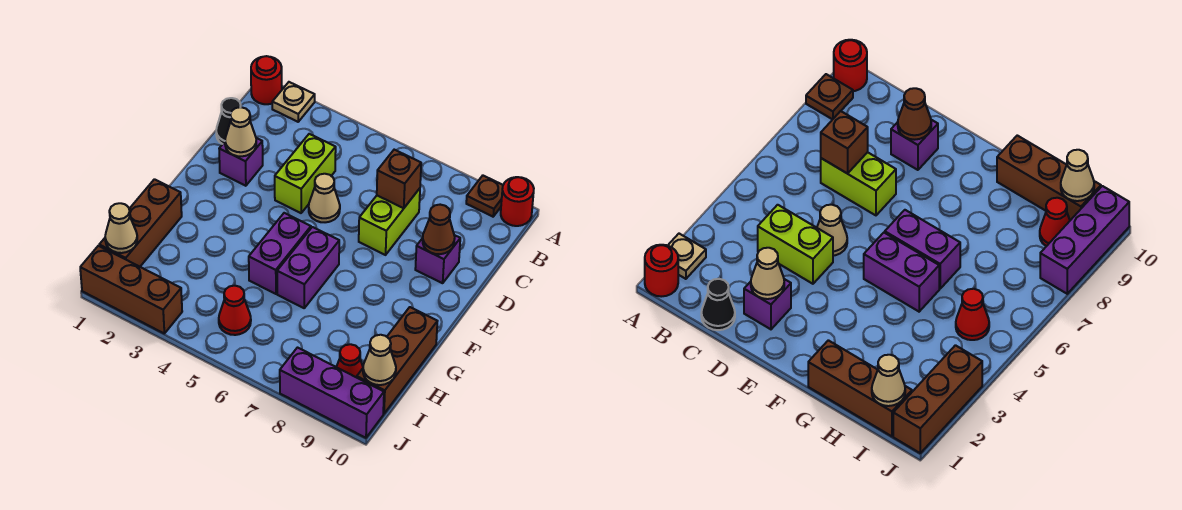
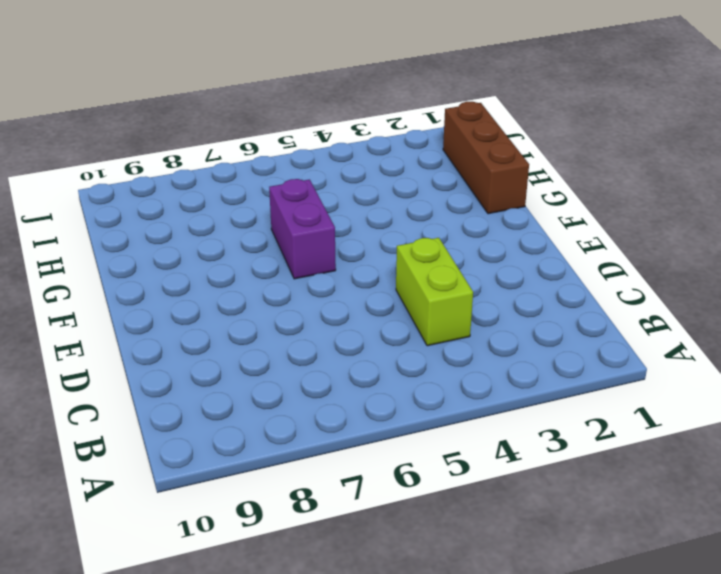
none -> red round brick A1 level 1
none -> tan plate A2 level 1
none -> brown plate A9 level 1

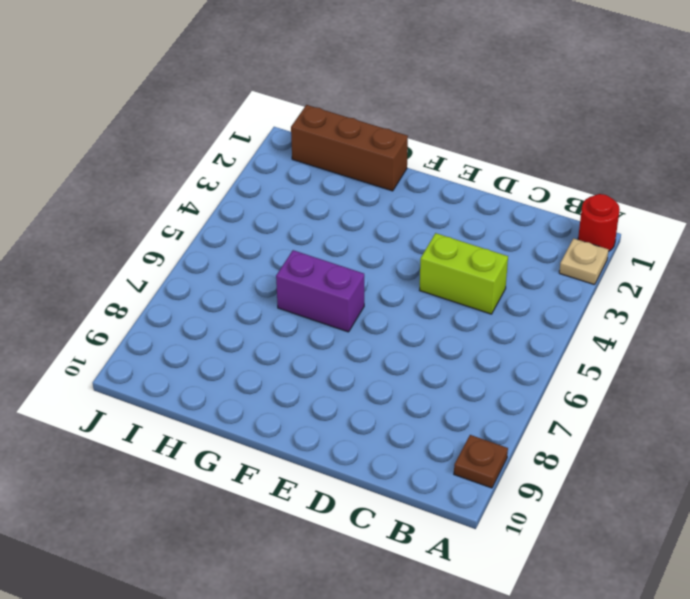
none -> red round brick A10 level 1
none -> black cone C1 level 1
none -> lime brick C7:D7 level 1

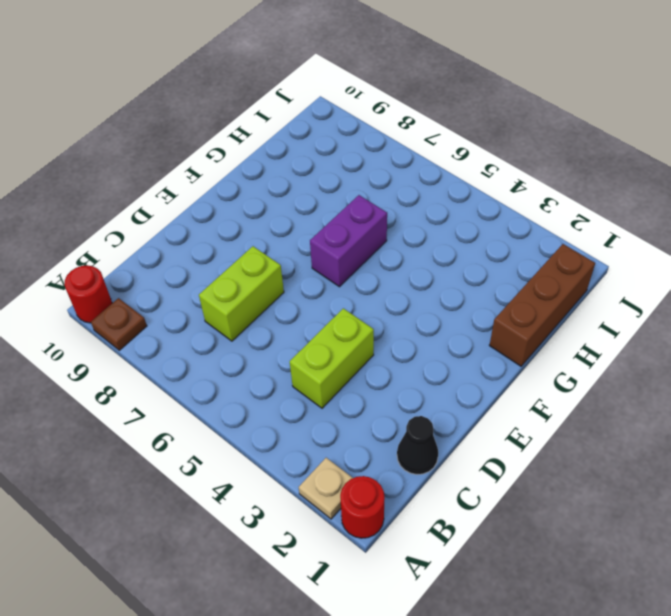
none -> purple brick D2 level 1
none -> tan cone D5 level 1
none -> purple brick D9 level 1

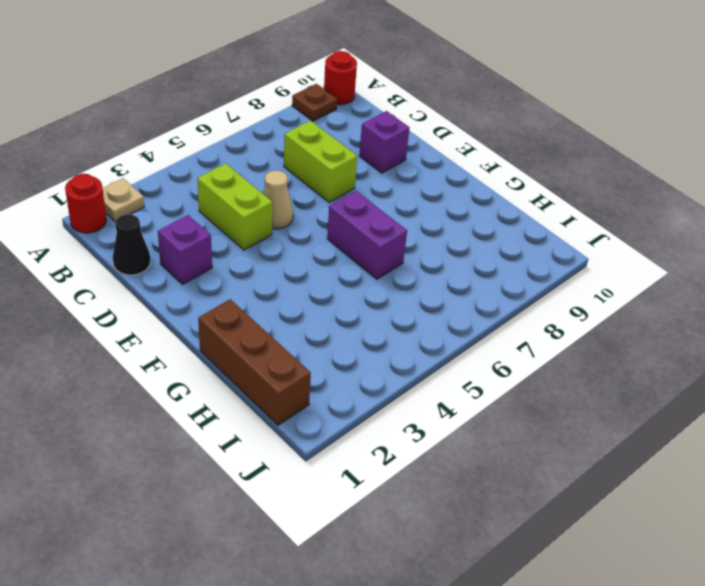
none -> purple brick F5:G5 level 1
none -> brown brick G10:I10 level 1
none -> red cone I5 level 1

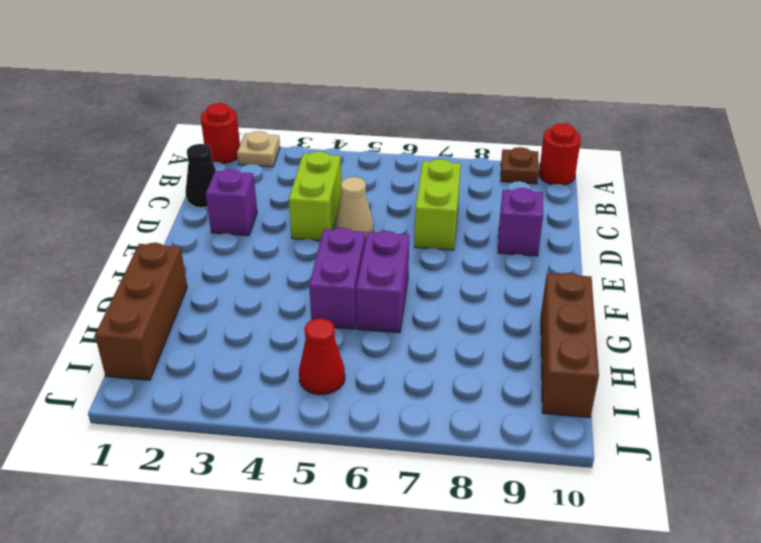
none -> red cone I9 level 1
none -> brown brick J1:J3 level 1
none -> purple brick J8:J10 level 1

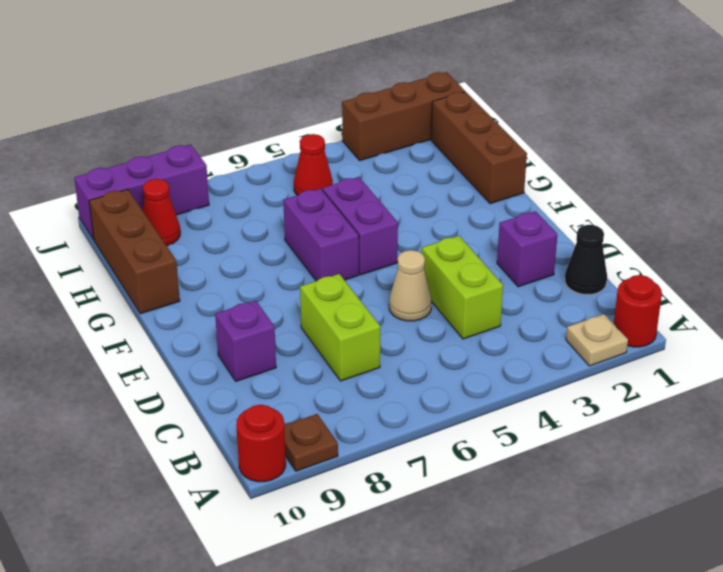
none -> brown brick C7 level 2
none -> tan cone D2 level 2
none -> brown cone D9 level 2

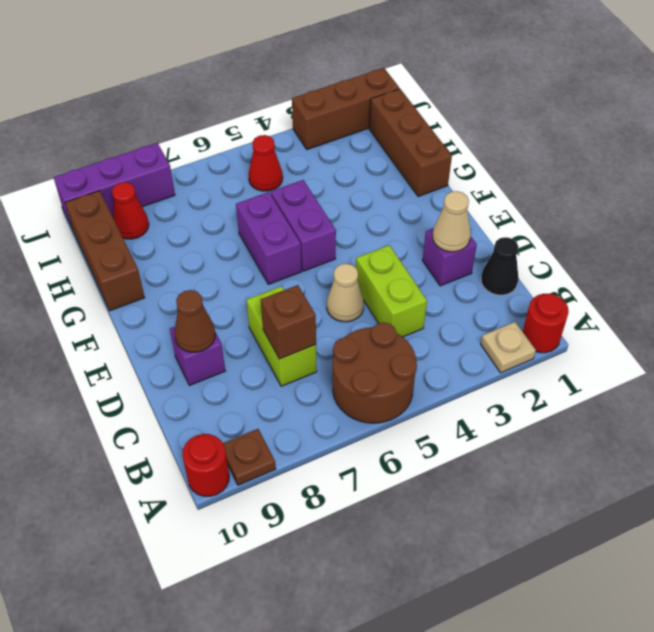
brown round brick A5:B6 level 1 -> none
none -> tan cone I1 level 2
none -> tan cone I10 level 2

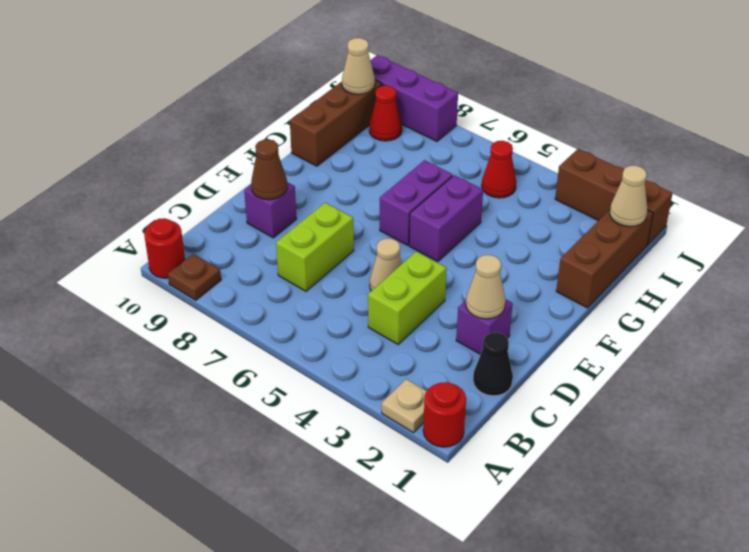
none -> brown brick C7 level 2

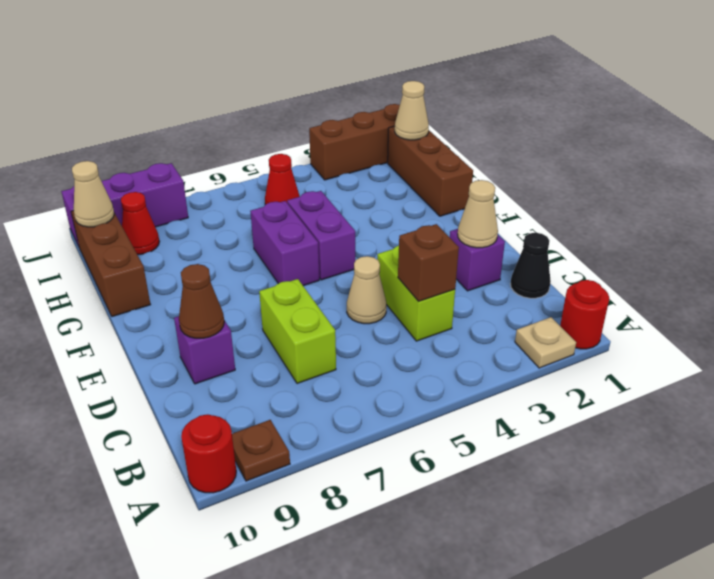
brown brick C4 level 2 -> brown brick C7 level 2

